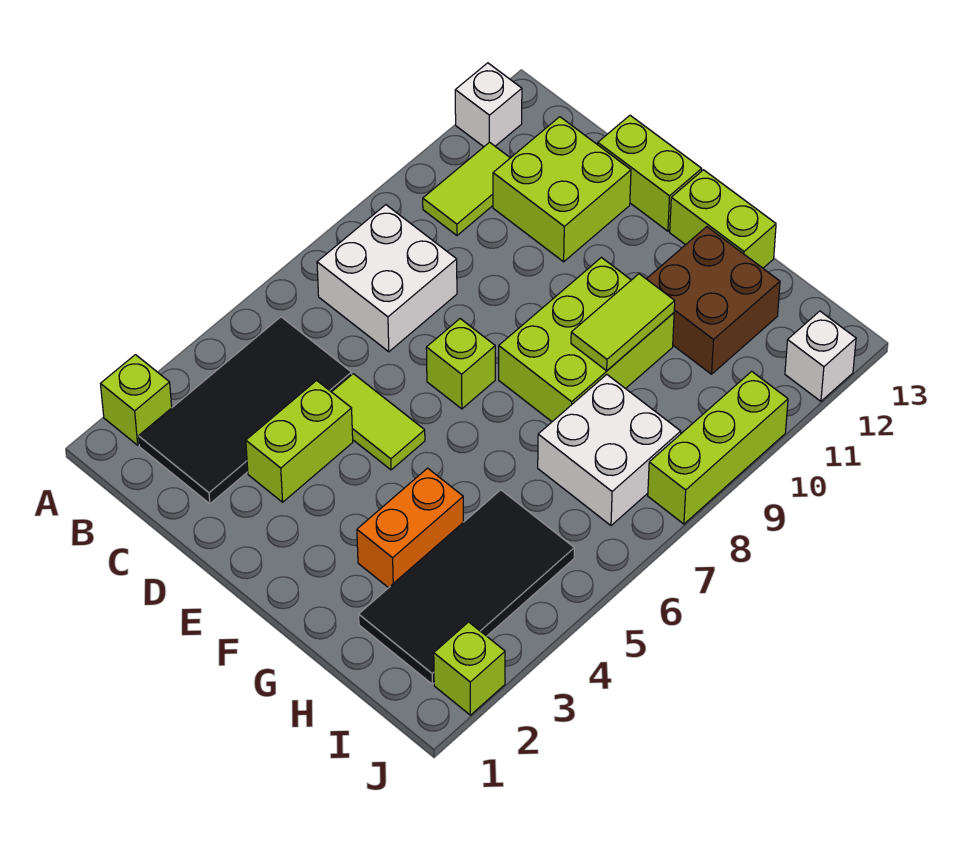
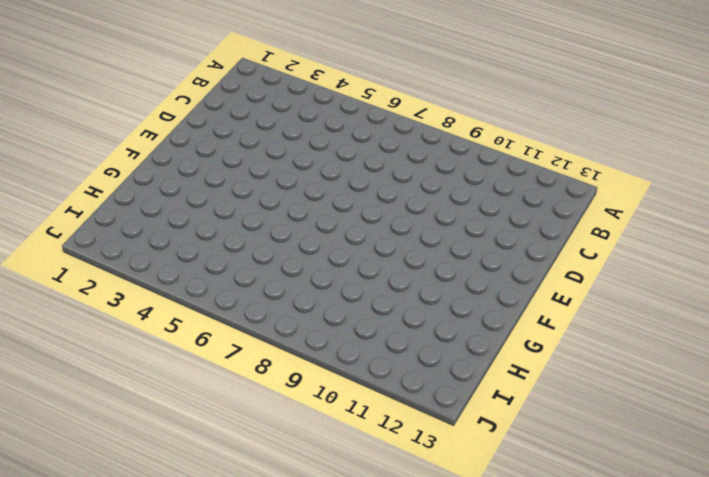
none -> lime brick A2 level 1
none -> white brick A12 level 1
none -> black tile B2:C5 level 1

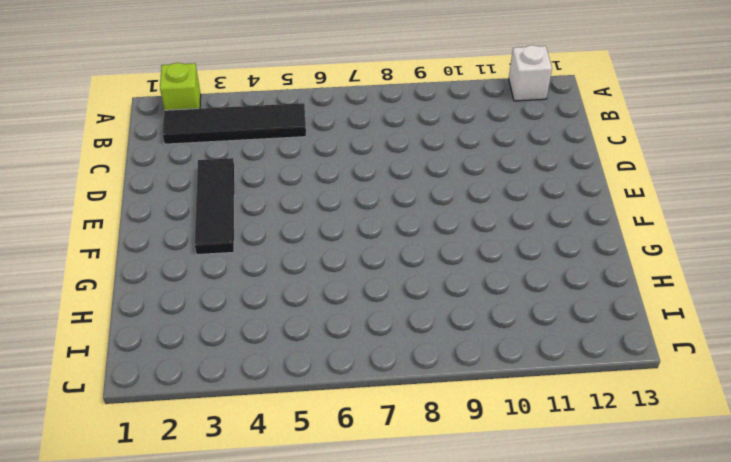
black tile B2:B5 level 1 -> black tile B2:C5 level 1
black tile D3:F3 level 1 -> lime brick D3:D4 level 1
none -> white brick B7:C8 level 1
none -> lime tile B10:B11 level 1
none -> lime brick C11:D12 level 1

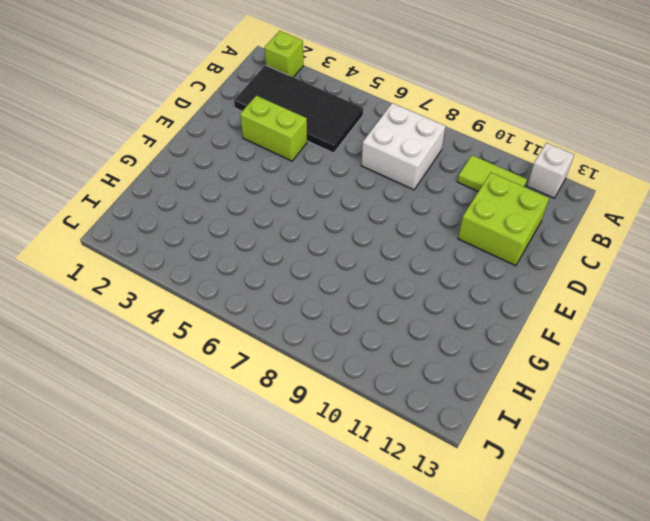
none -> lime tile D5:E5 level 1
none -> lime brick D13:E13 level 1
none -> lime brick E7 level 1

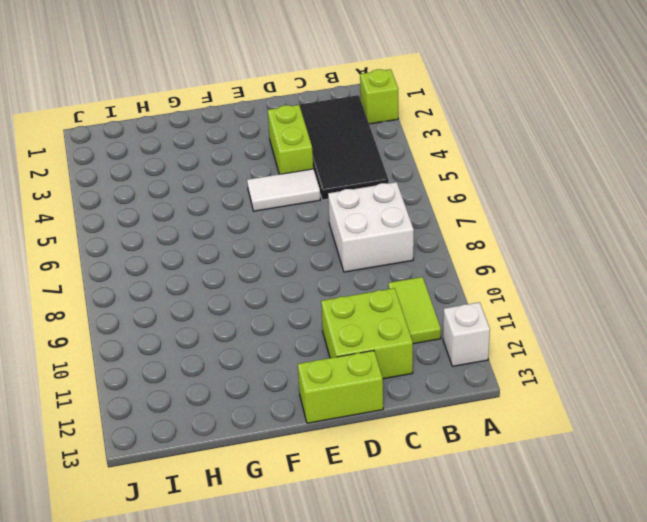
white tile D5:E5 level 1 -> lime tile D5:E5 level 1
none -> lime brick E7 level 1
none -> lime brick F8:G10 level 1
none -> lime brick F13:G13 level 1

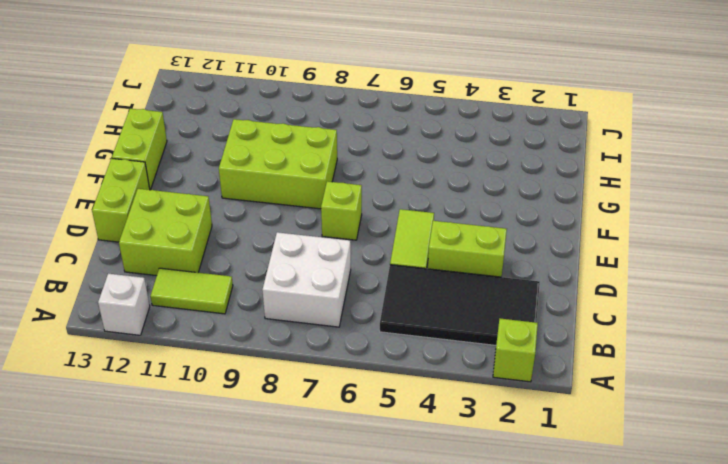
none -> orange brick G3:G4 level 1
none -> brown brick G11:H12 level 1
none -> black tile H2:I5 level 1

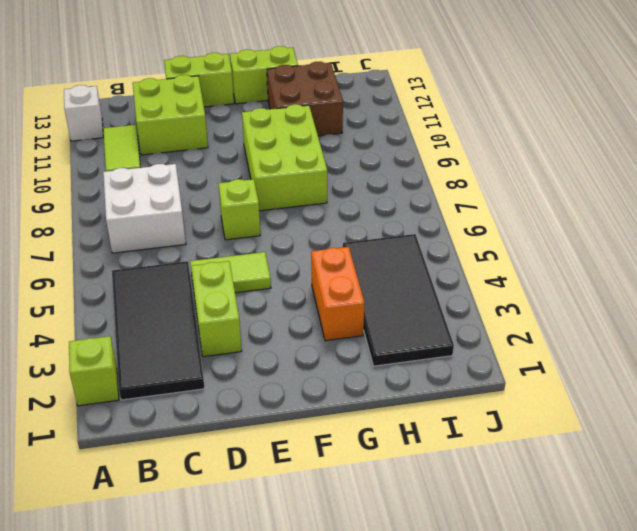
none -> white brick H7:I8 level 1
none -> lime brick J2 level 1
none -> lime brick J8:J10 level 1

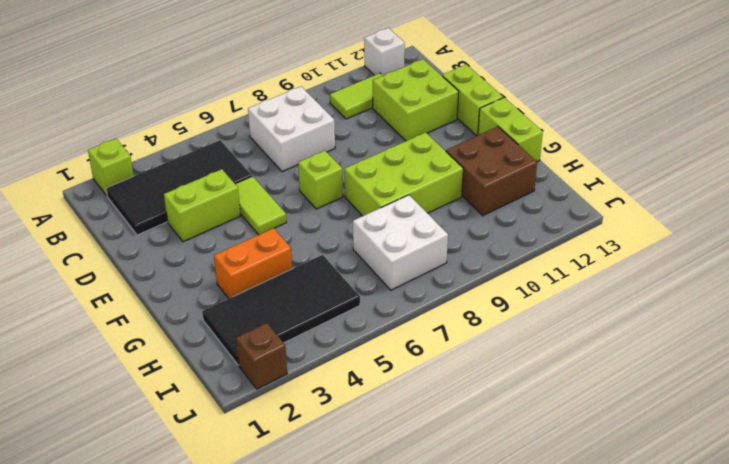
brown brick J2 level 1 -> lime brick J2 level 1
none -> lime brick J8:J10 level 1
none -> white brick J12 level 1
none -> lime tile G9:G10 level 2

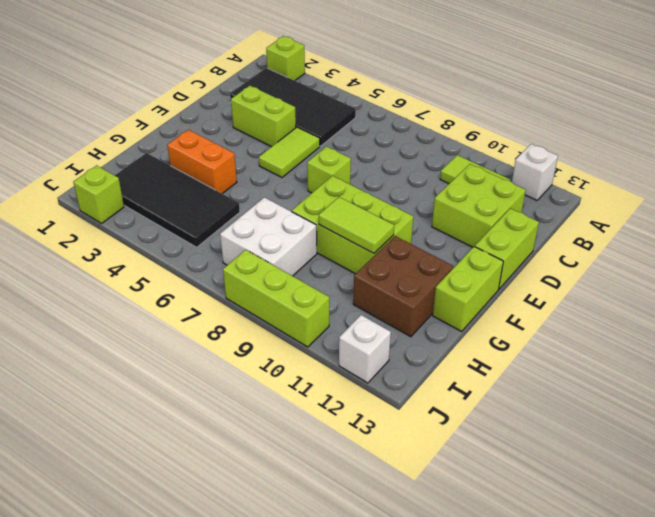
none -> white brick B7:C8 level 1

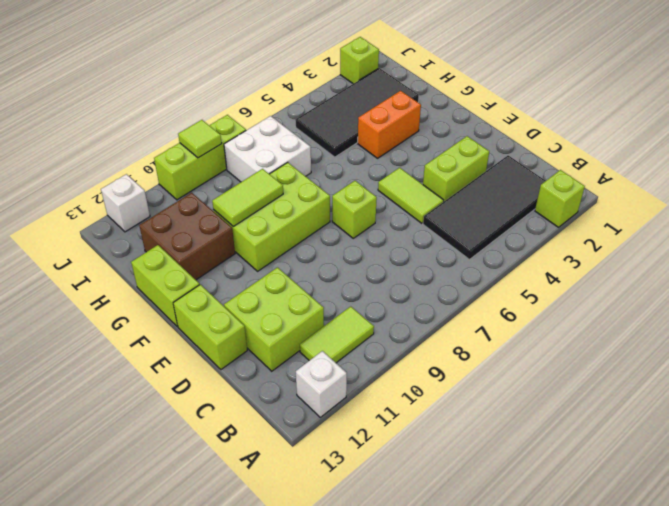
lime tile J9 level 2 -> none
none -> white brick B7:C8 level 1

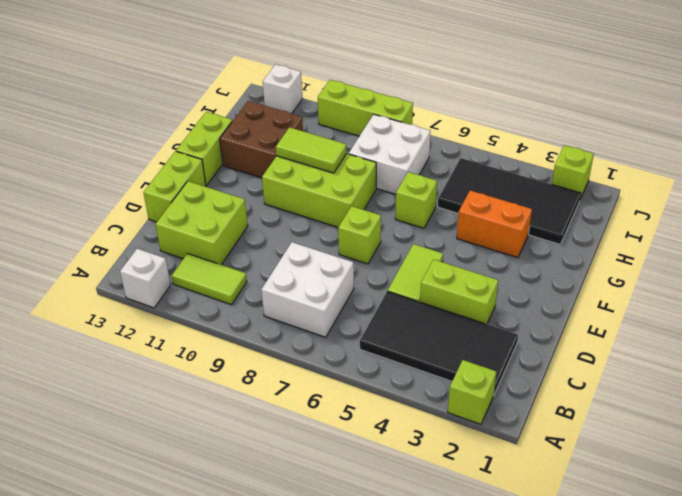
lime brick G6 level 1 -> none

